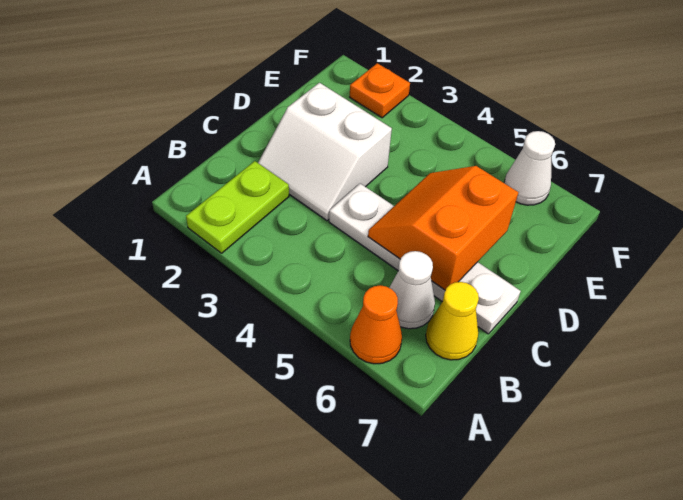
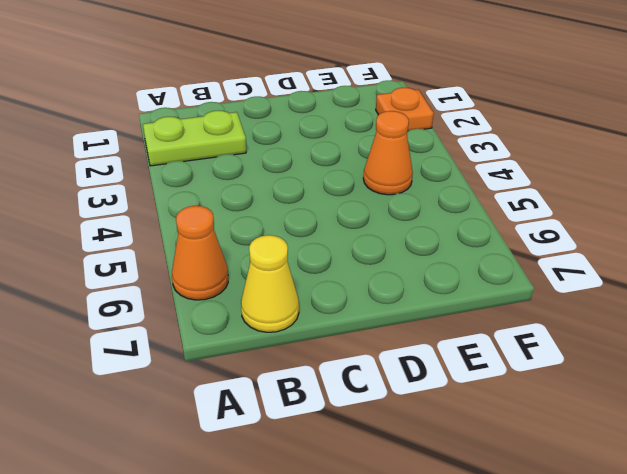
orange cone E4 level 1 -> none
none -> white cone B6 level 1
none -> white slope C2:D3 level 1 top D

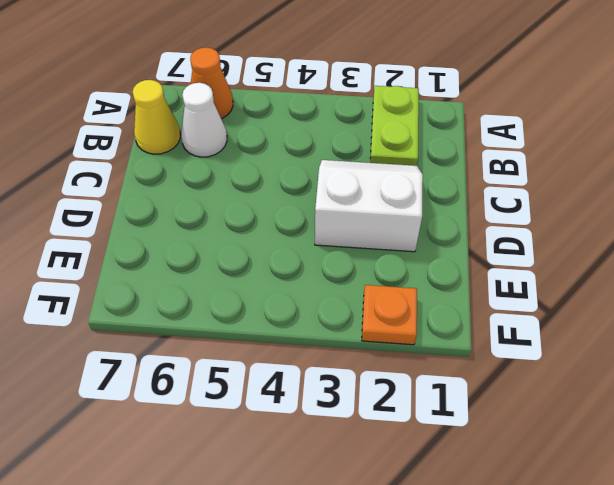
none -> white plate C4:C7 level 1
none -> white cone F6 level 1

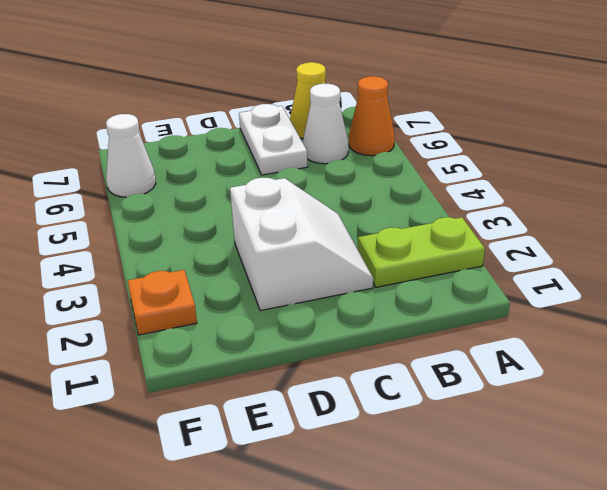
white plate C6:C7 level 1 -> white plate C4:C7 level 1
none -> orange slope C5:D6 level 2 top 6

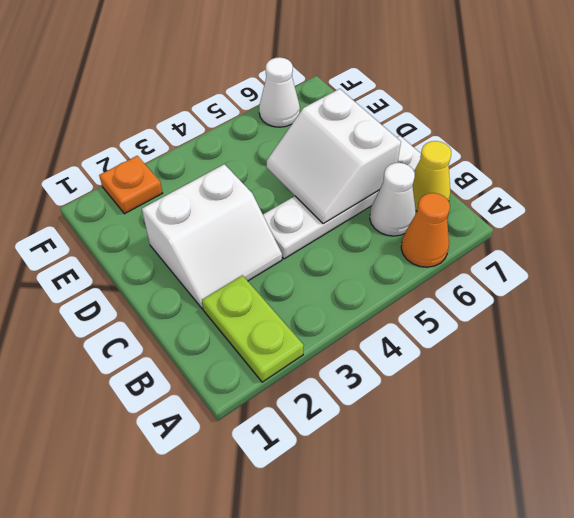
white slope C5:D6 level 2 top 6 -> orange slope C5:D6 level 2 top 6

